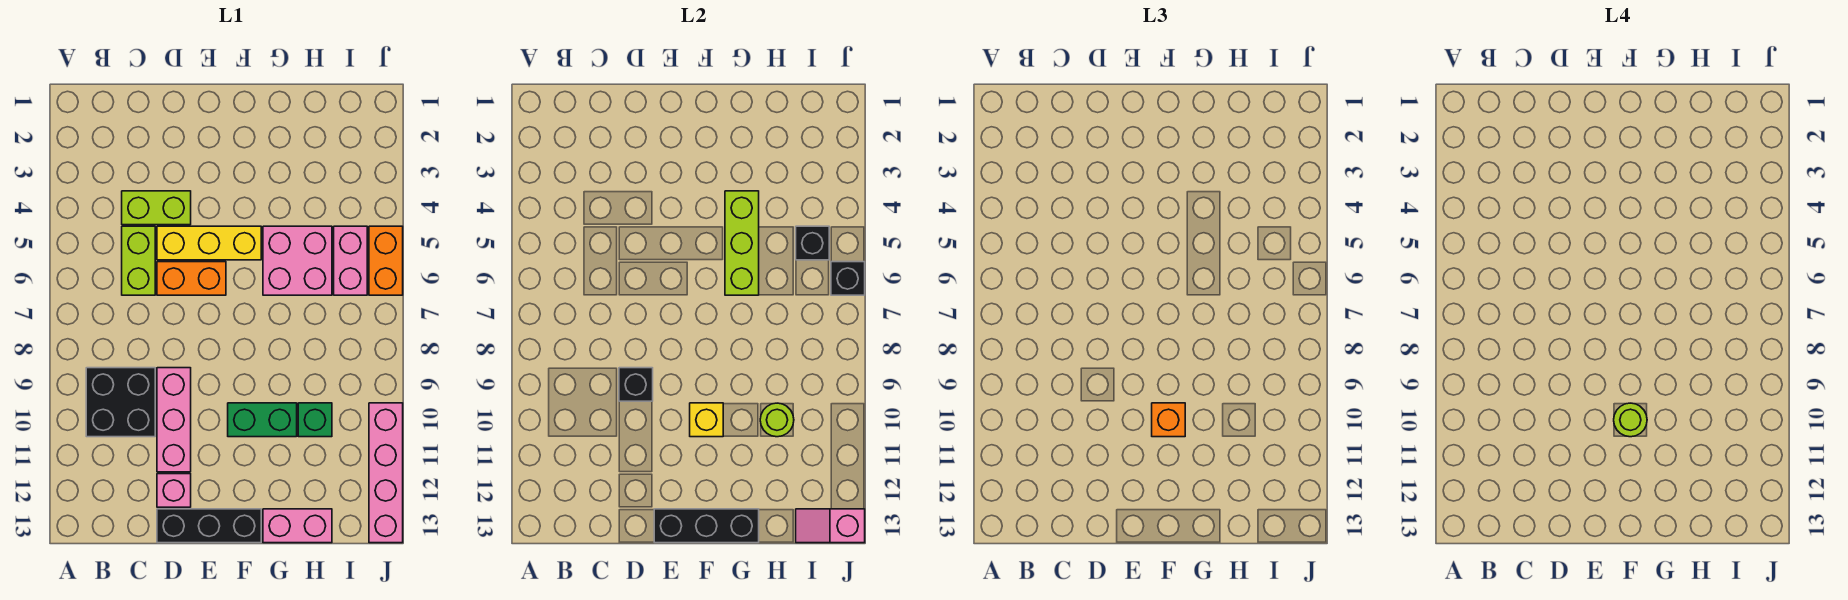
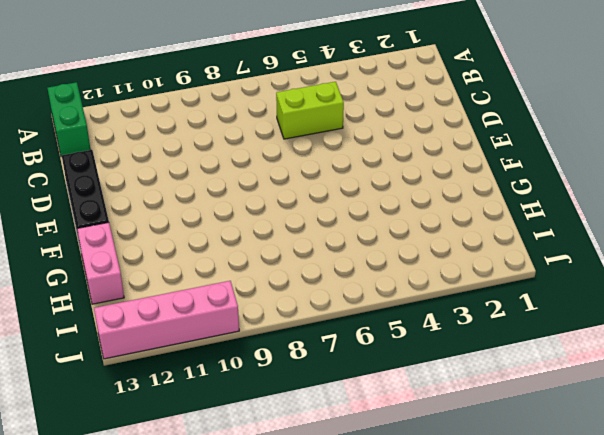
green brick A13:B13 level 1 -> green brick F10:G10 level 1
none -> black brick B9:C10 level 1
none -> lime brick C4:D4 level 1
none -> yellow brick D5:F5 level 1

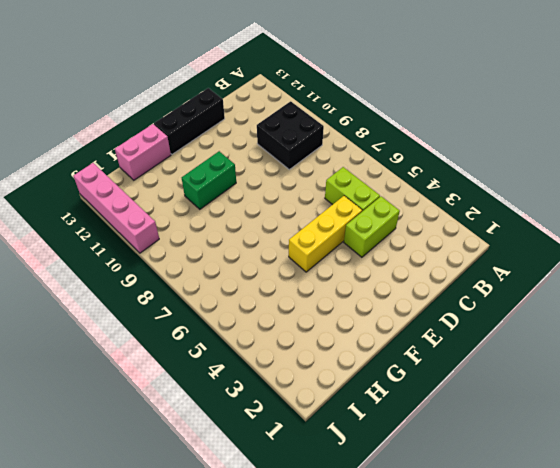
none -> orange brick D6:E6 level 1
none -> pink brick D9:D11 level 1
none -> pink brick D12 level 1

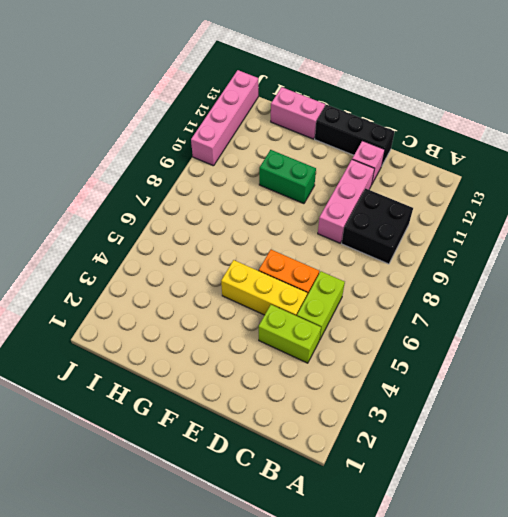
none -> pink brick G5:H6 level 1
none -> green brick H10 level 1
none -> pink brick I5:I6 level 1

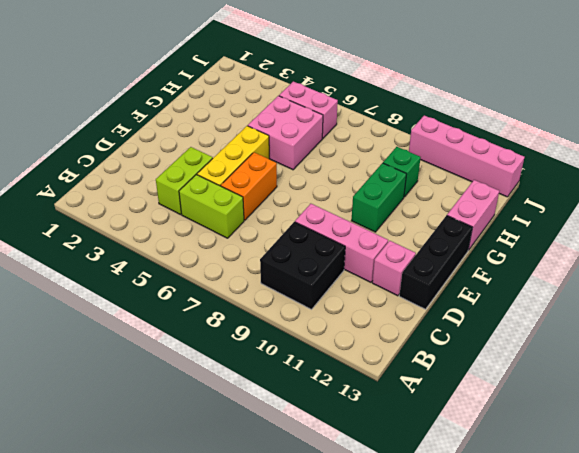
none -> orange brick J5:J6 level 1
none -> black brick D9 level 2
none -> black brick E13:G13 level 2

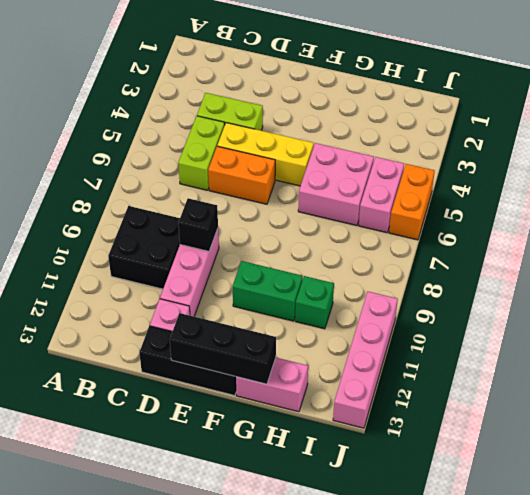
none -> yellow brick F10 level 2
none -> lime brick G4:G6 level 2
none -> lime round brick H10 level 2

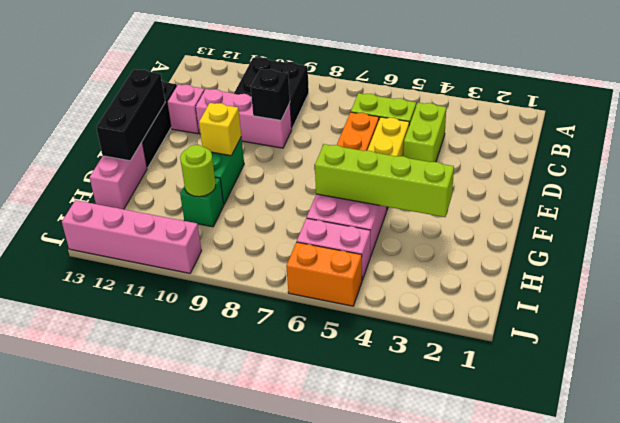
lime brick G3:G6 level 2 -> lime brick G4:G6 level 2
none -> black brick I5 level 2
none -> pink slope I13:J13 level 2 top J
none -> black brick J6 level 2

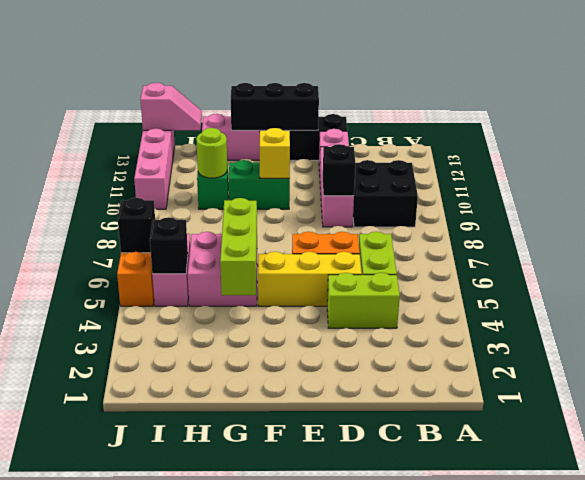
none -> orange brick F10 level 3
none -> lime round brick F10 level 4

